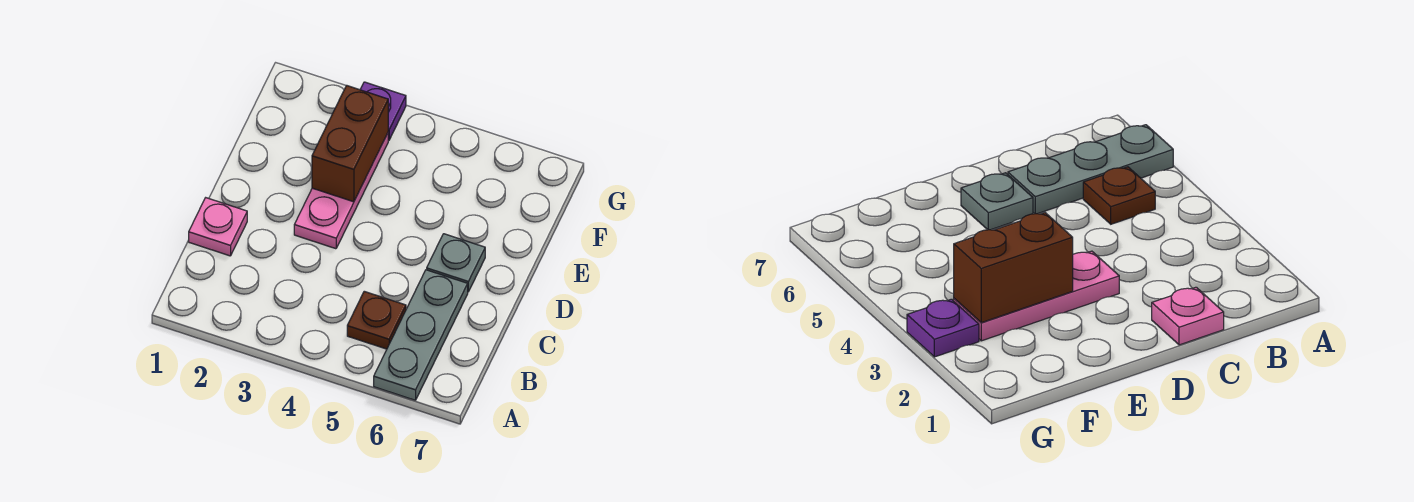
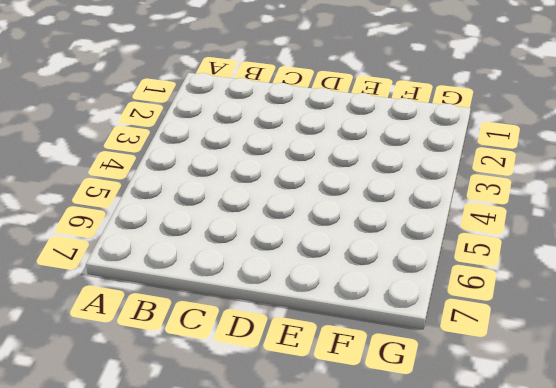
none -> grey plate A6:C6 level 1
none -> brown plate B5 level 1

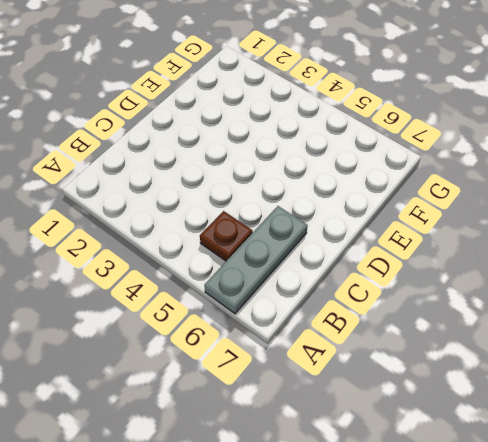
none -> pink plate C1 level 1
none -> pink plate D3:F3 level 1

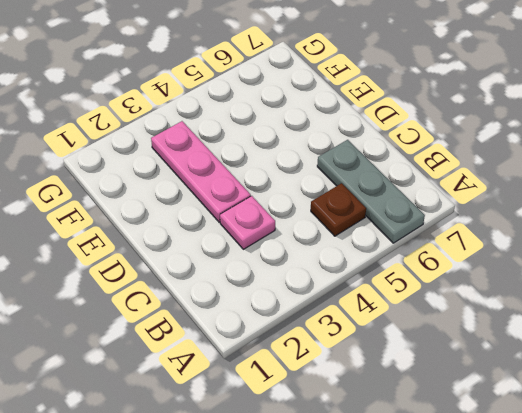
pink plate C3 level 1 -> pink plate C1 level 1
none -> grey plate D6 level 1
none -> purple plate G3 level 1

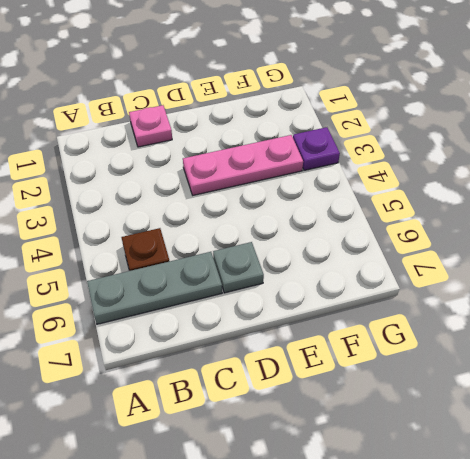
none -> brown brick E3:F3 level 2

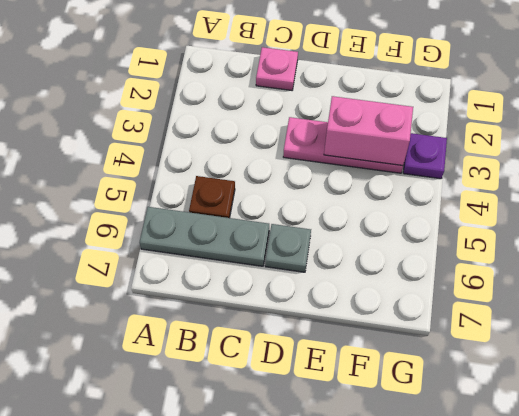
pink brick E3:F3 level 2 -> brown brick E3:F3 level 2

